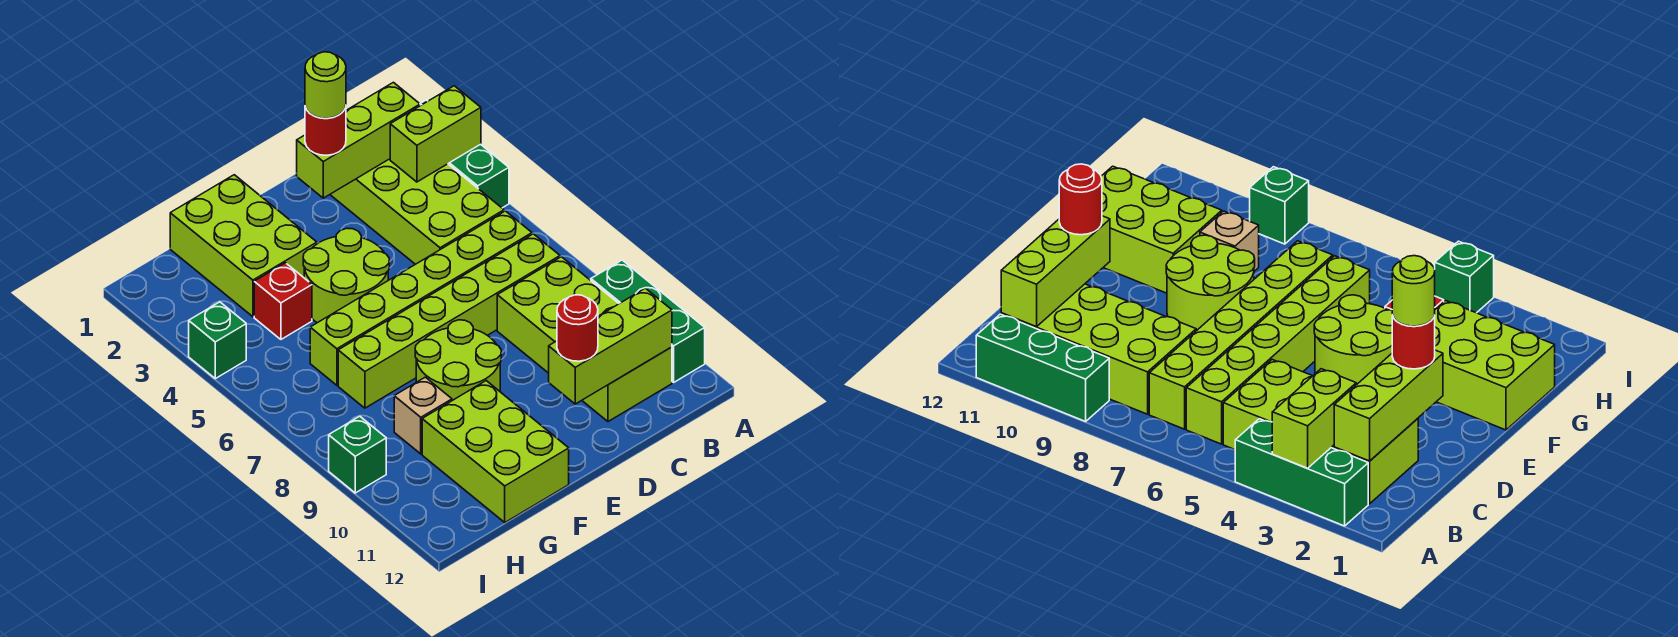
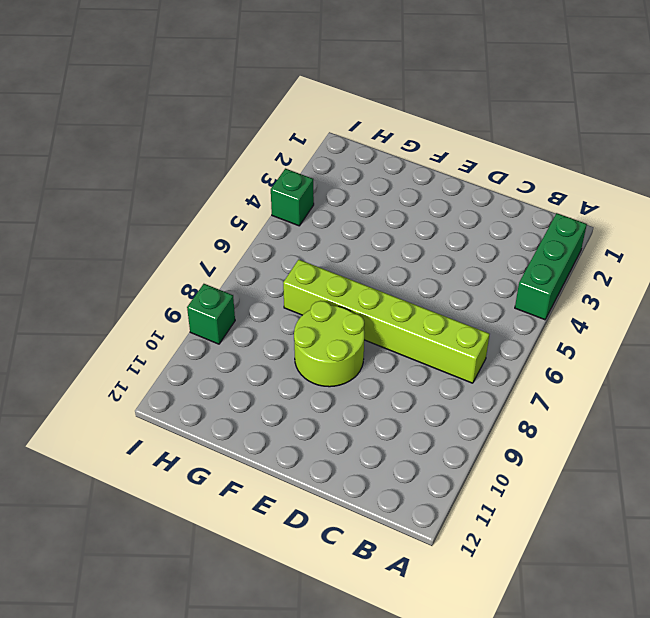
none -> green brick A9:A11 level 1
none -> lime brick B2:C5 level 1
none -> lime brick B6:G6 level 1

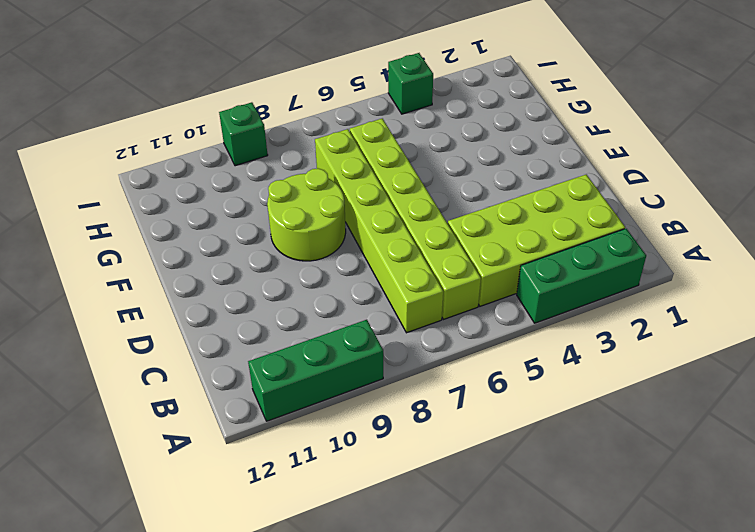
none -> lime brick B8:C11 level 1
none -> lime round brick E4:F5 level 1
none -> lime brick F1:G3 level 1

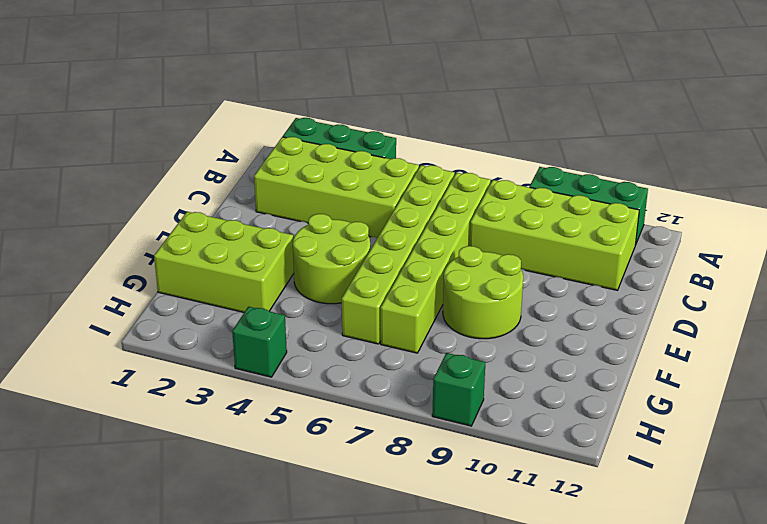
none -> lime brick F10:G12 level 1
none -> red brick G4 level 1
none -> tan brick G9 level 1

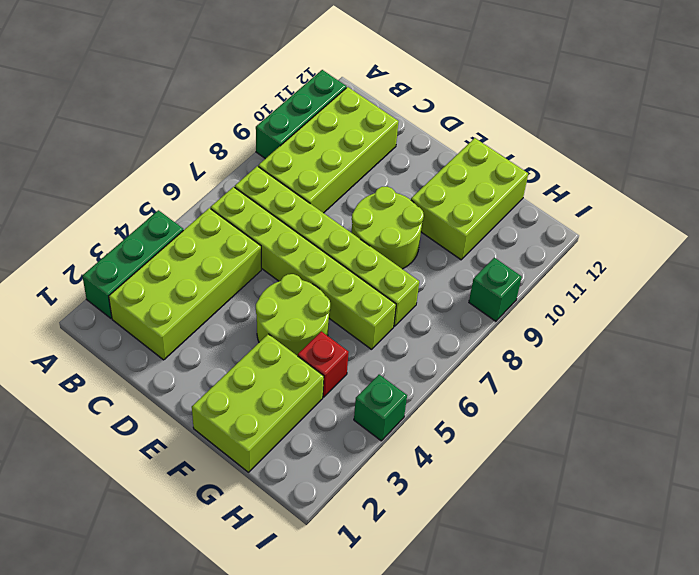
none -> tan brick G9 level 1
none -> lime brick A3:B3 level 2
none -> lime brick B2:D2 level 2

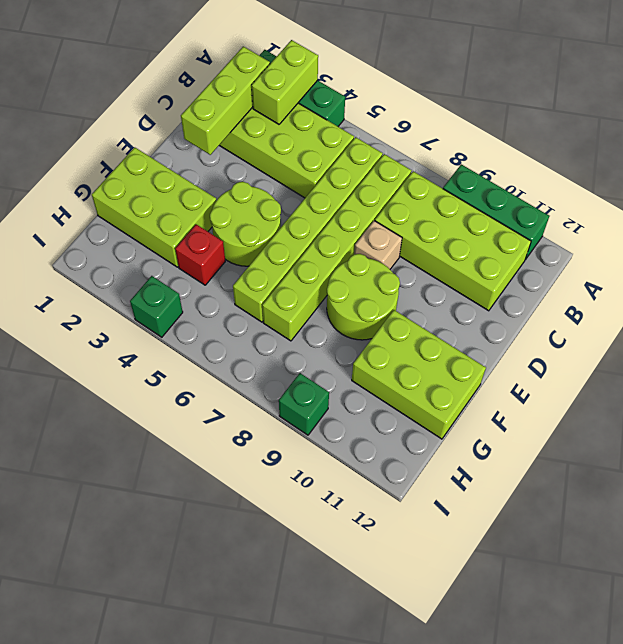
tan brick D8 level 1 -> tan brick G9 level 1
none -> lime brick B11:D11 level 2
none -> red round brick D2 level 3
none -> red round brick D11 level 3

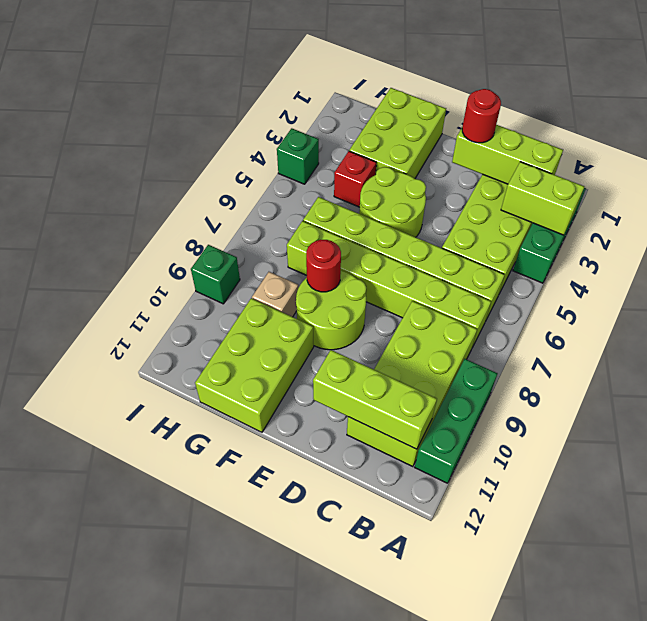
red round brick F8 level 2 -> red round brick D11 level 3
none -> lime round brick D2 level 4

